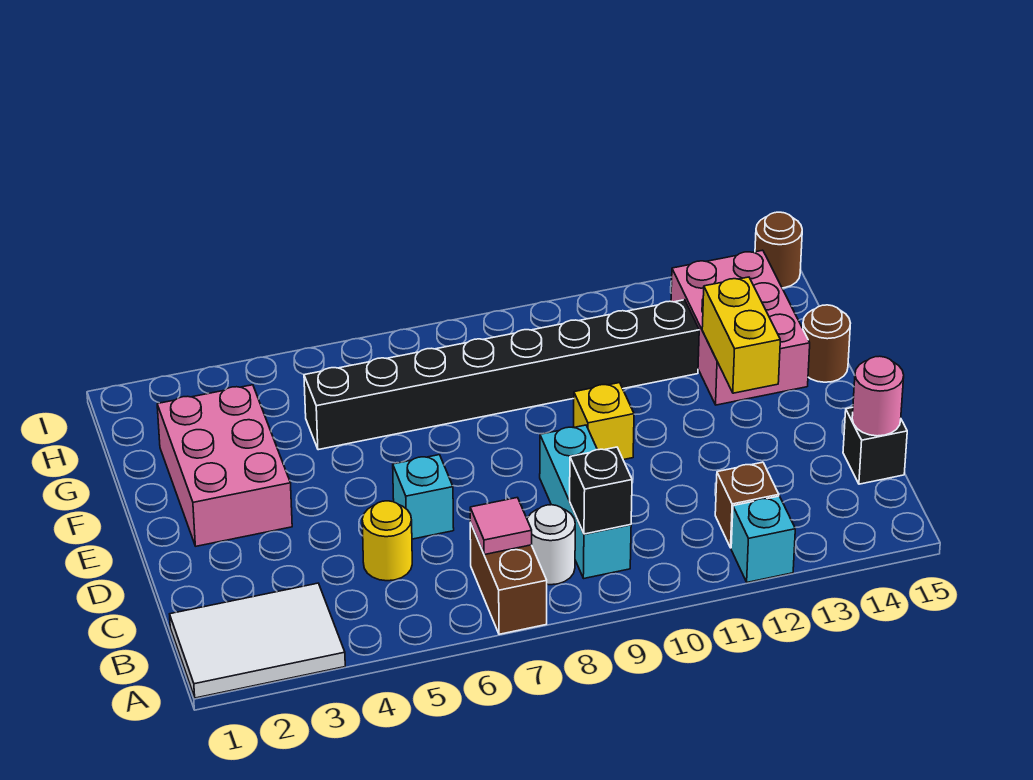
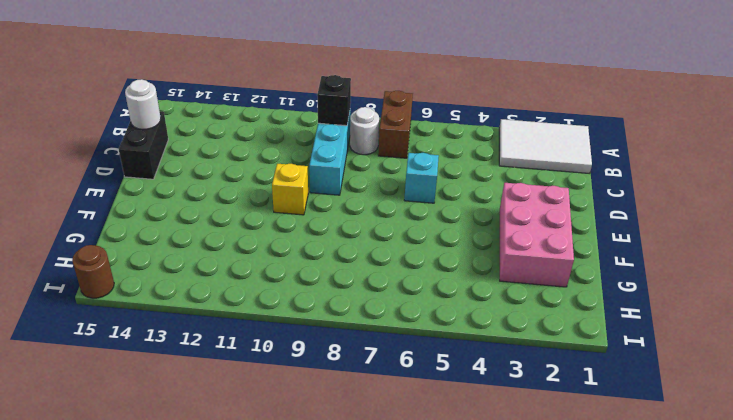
black brick C15:D15 level 1 -> black brick C15 level 1
white round brick C15 level 2 -> pink round brick C15 level 2
none -> cyan brick A12 level 1
none -> brown brick B12 level 1
none -> yellow round brick C5 level 1

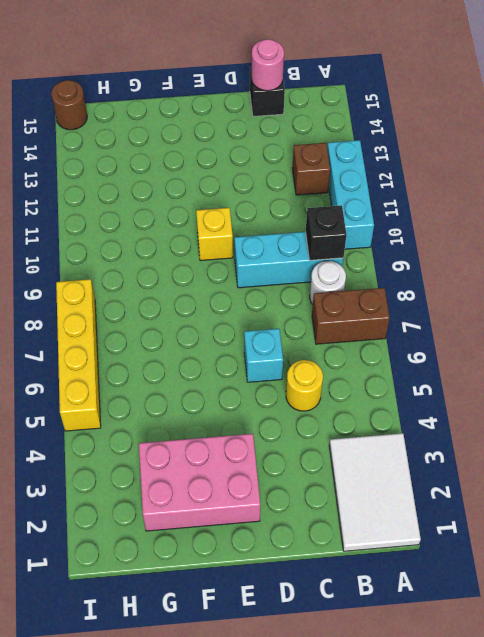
cyan brick A10:A12 level 1 -> cyan brick A12 level 1
yellow brick I5:I8 level 1 -> none
none -> pink brick F13:H14 level 1
none -> brown round brick F15 level 1
none -> black brick G5:G12 level 1

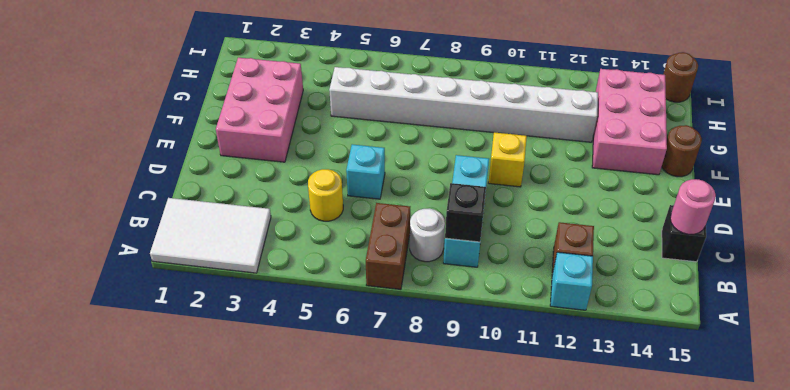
white brick G5:G12 level 1 -> black brick G5:G12 level 1
none -> pink tile B7 level 2
none -> yellow brick E13:F13 level 2

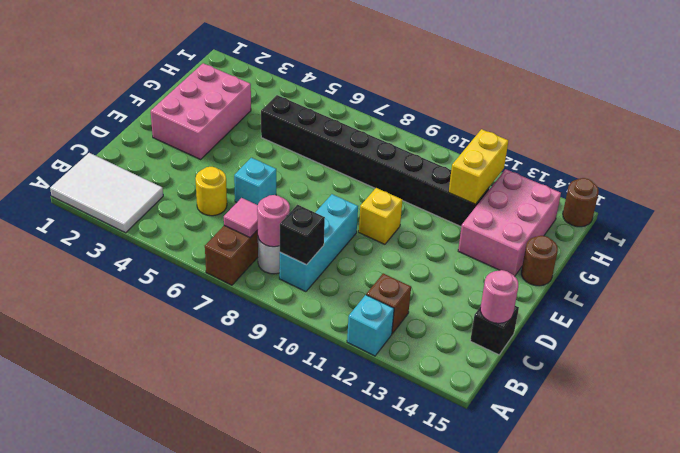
pink round brick B8 level 2 -> none
yellow brick G12:H12 level 2 -> yellow brick E13:F13 level 2

